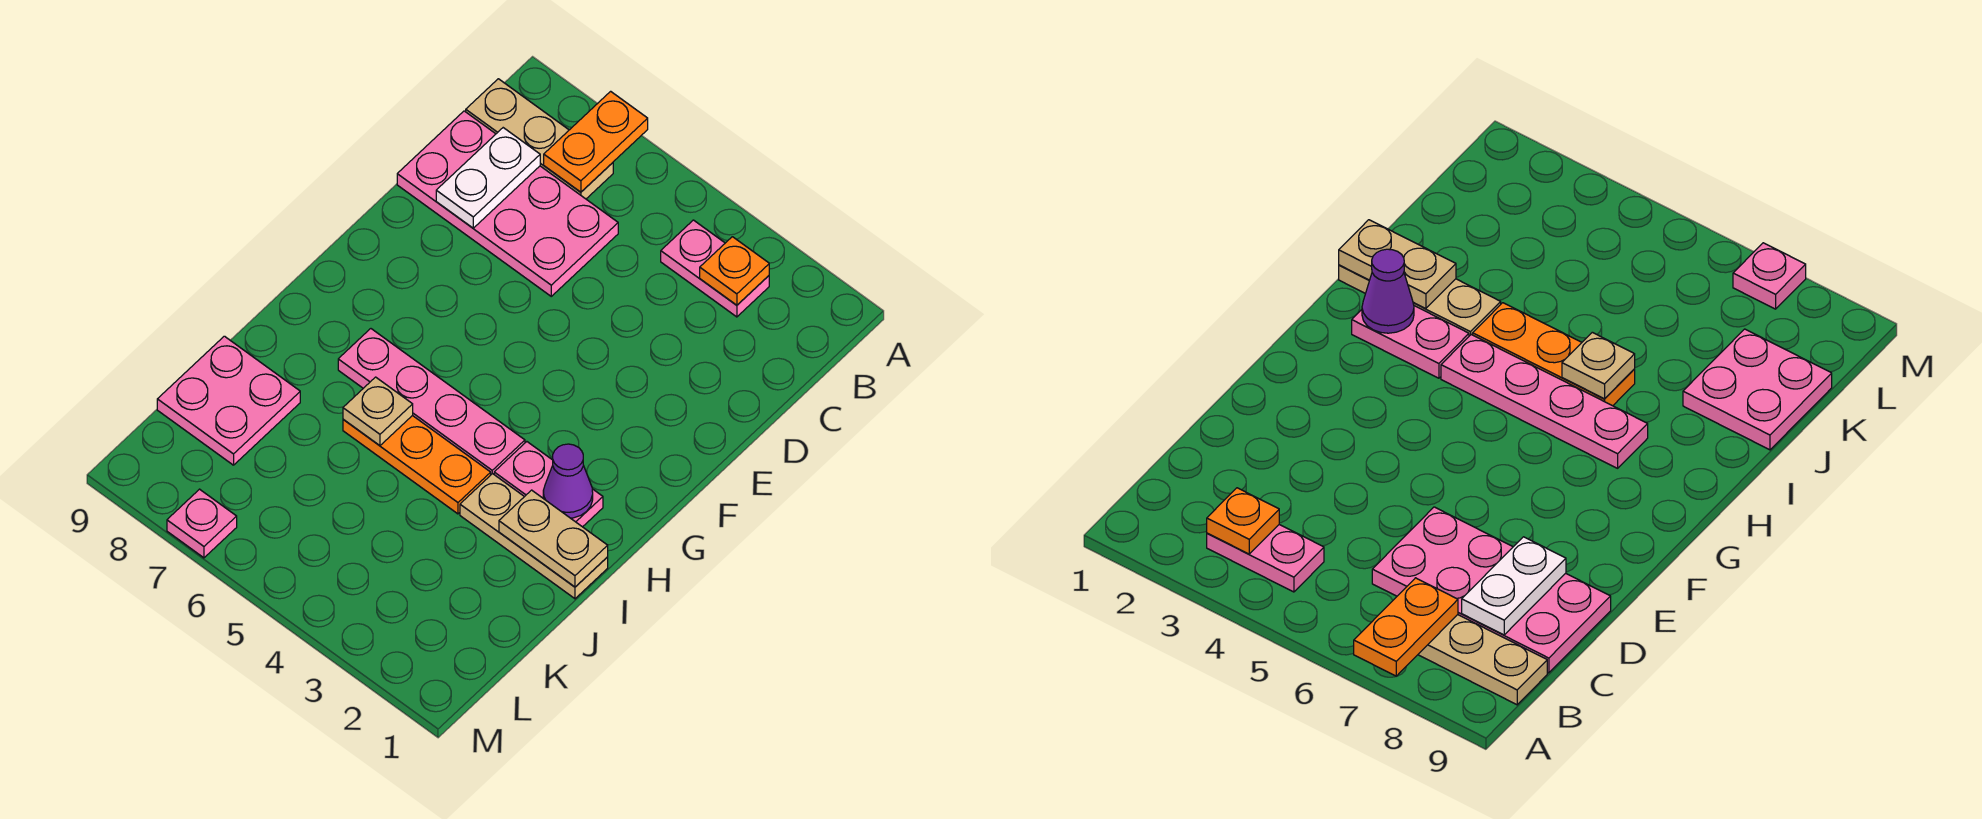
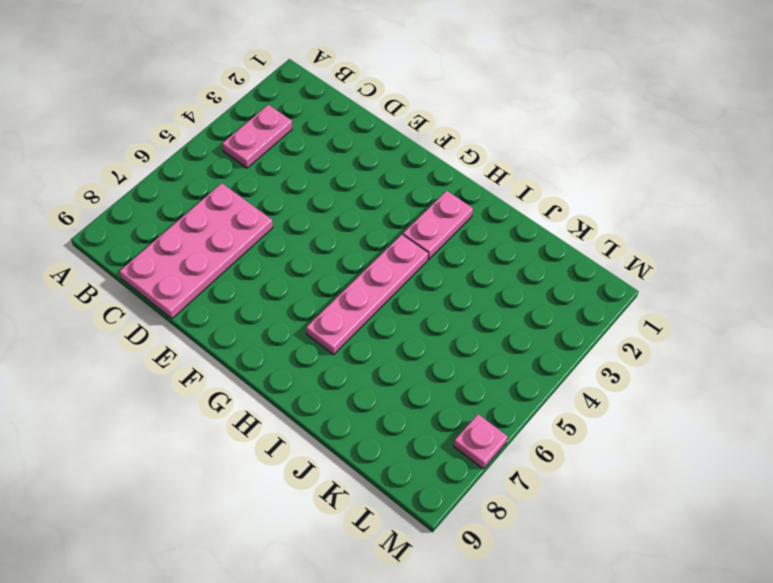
none -> tan plate B7:B9 level 1
none -> tan plate I1:I3 level 1
none -> orange plate I4:I6 level 1

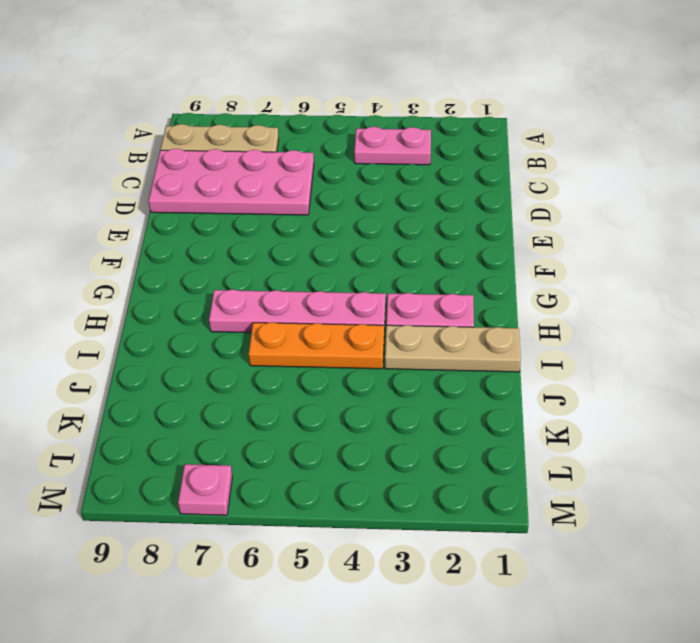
none -> pink plate J8:K9 level 1
none -> orange plate A7:B7 level 2
none -> orange plate B3 level 2

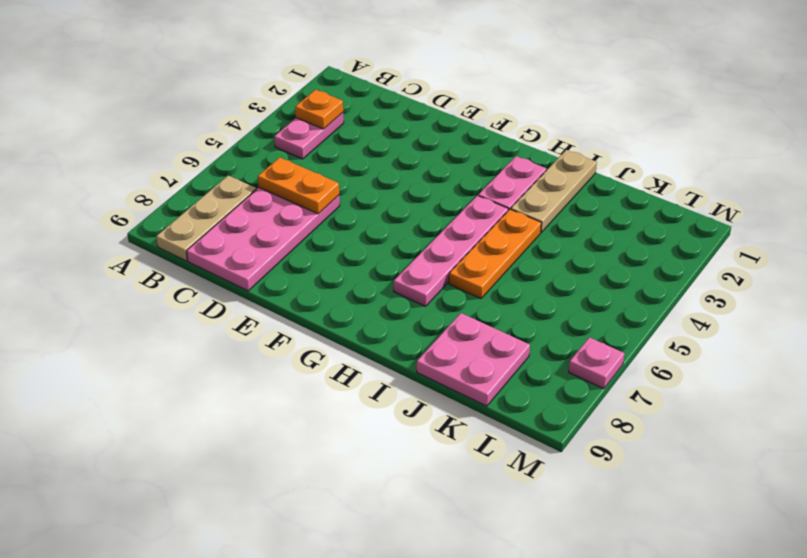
orange plate C6:D6 level 2 -> orange plate A7:B7 level 2
none -> white plate C8:D8 level 2
none -> purple cone H2 level 2
none -> tan plate I1:I2 level 2

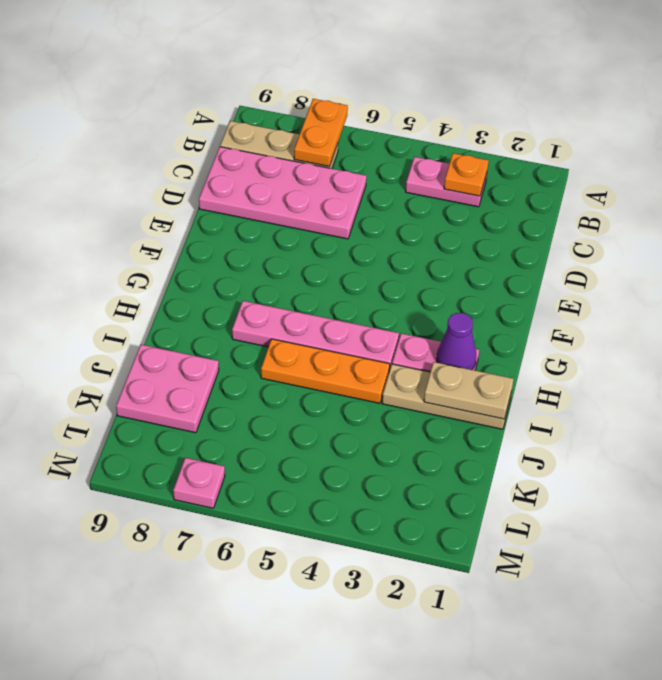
none -> white plate C8:D8 level 2
none -> tan plate I6 level 2

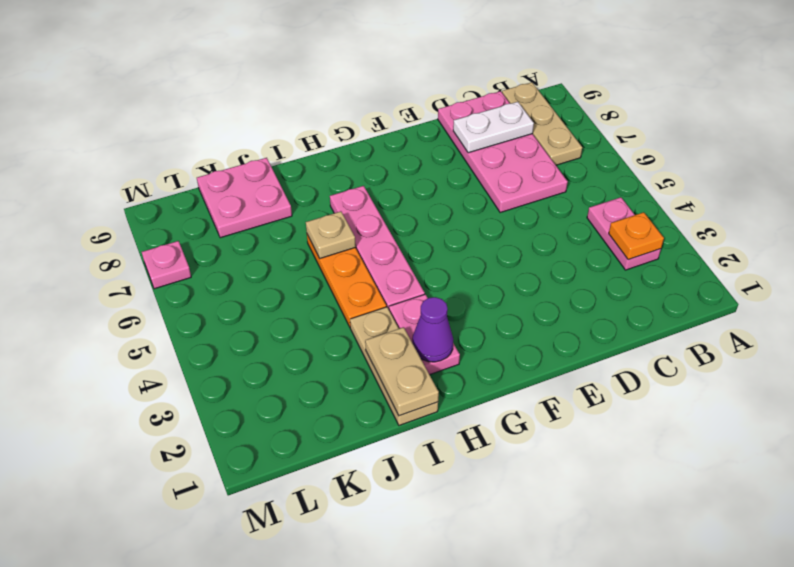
none -> orange plate A7:B7 level 2

